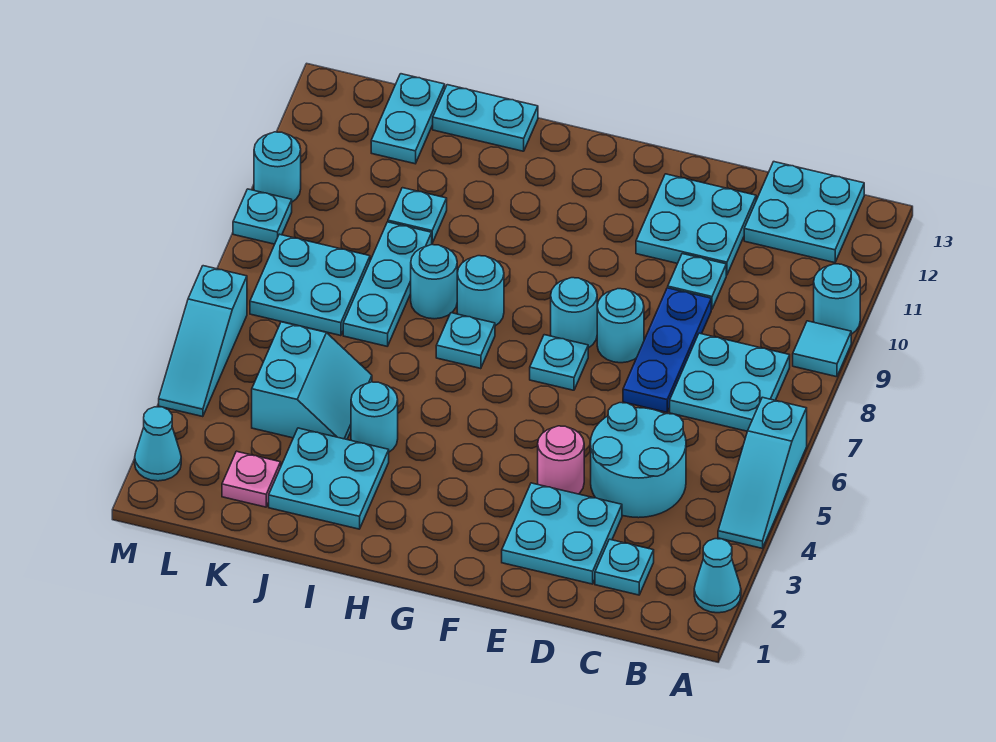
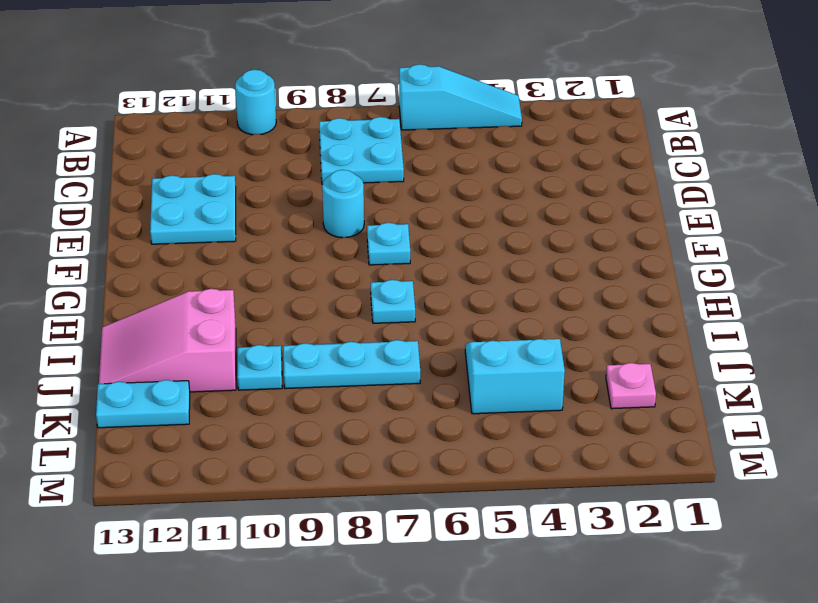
pink slope I11:J13 level 1 top 11 -> cyan plate I13:J13 level 1
none -> cyan cone A2 level 1
none -> cyan tile A9 level 1
none -> cyan plate B12:C13 level 1
none -> cyan plate C2 level 1

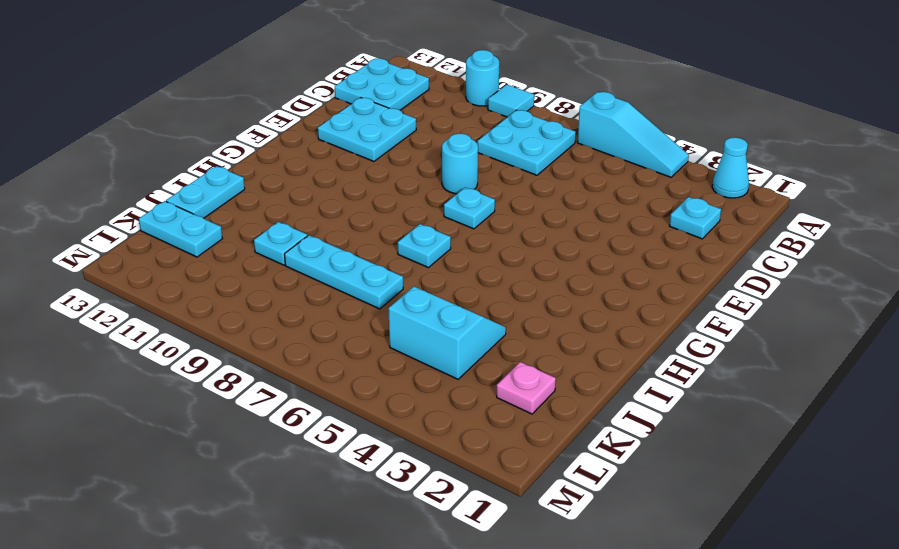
none -> cyan round brick C4:D5 level 1
none -> cyan plate D2:E3 level 1
none -> blue plate D7:D9 level 1
none -> cyan plate D10 level 1

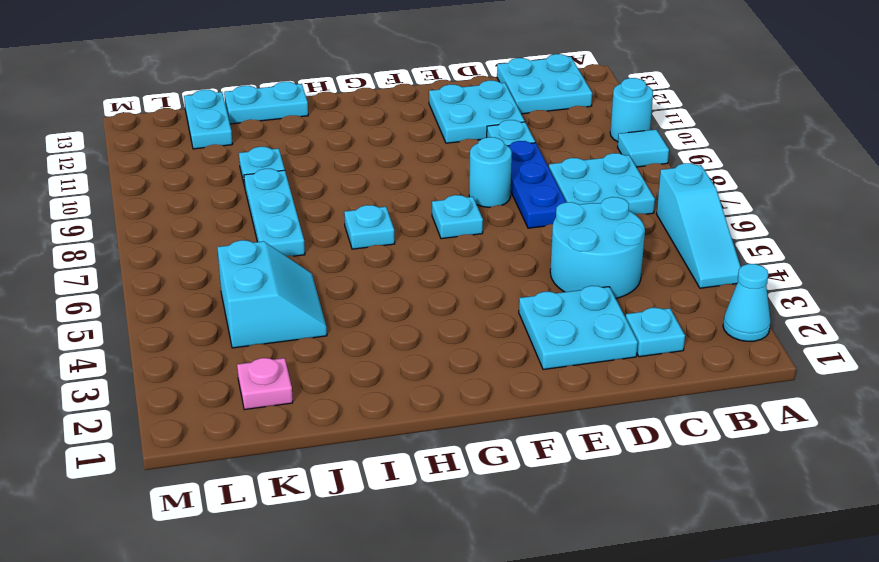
none -> pink round brick E4 level 1
none -> cyan round brick F8 level 1
none -> cyan round brick H8 level 1
none -> cyan plate I2:J3 level 1

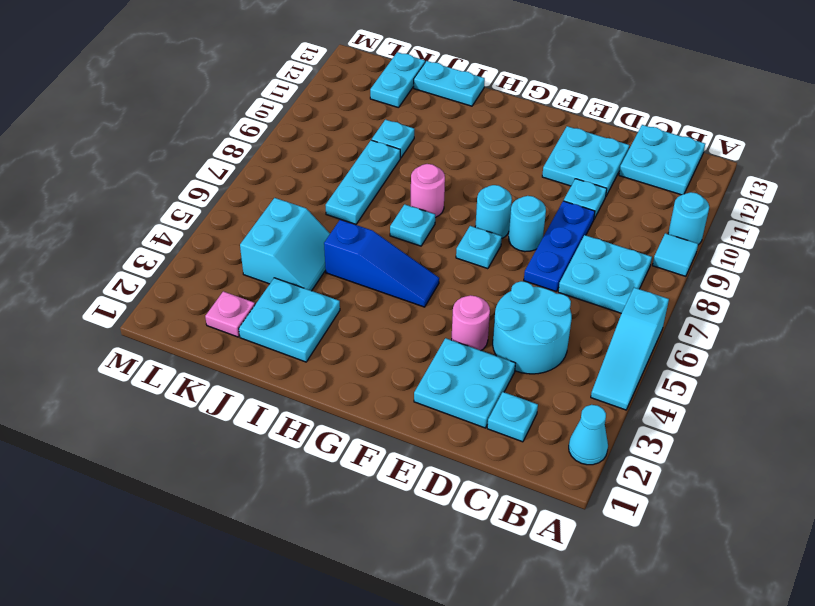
blue slope G5:I5 level 1 top I -> none
pink round brick H8 level 1 -> cyan round brick H8 level 1
none -> cyan round brick I4 level 1
none -> cyan round brick I8 level 1
none -> cyan plate K7:L8 level 1
none -> cyan cone M2 level 1

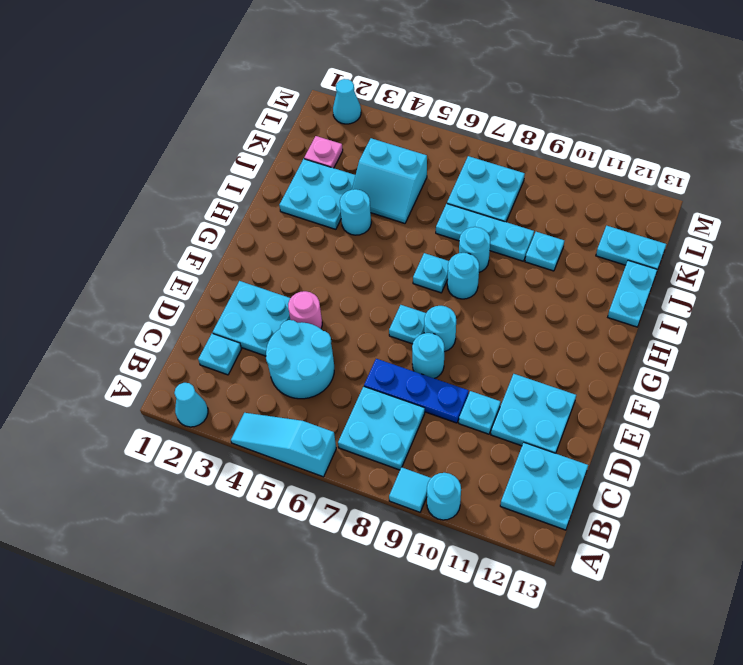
none -> cyan slope M4:M6 level 1 top 6
none -> cyan plate M9 level 1
none -> cyan round brick M10 level 1

